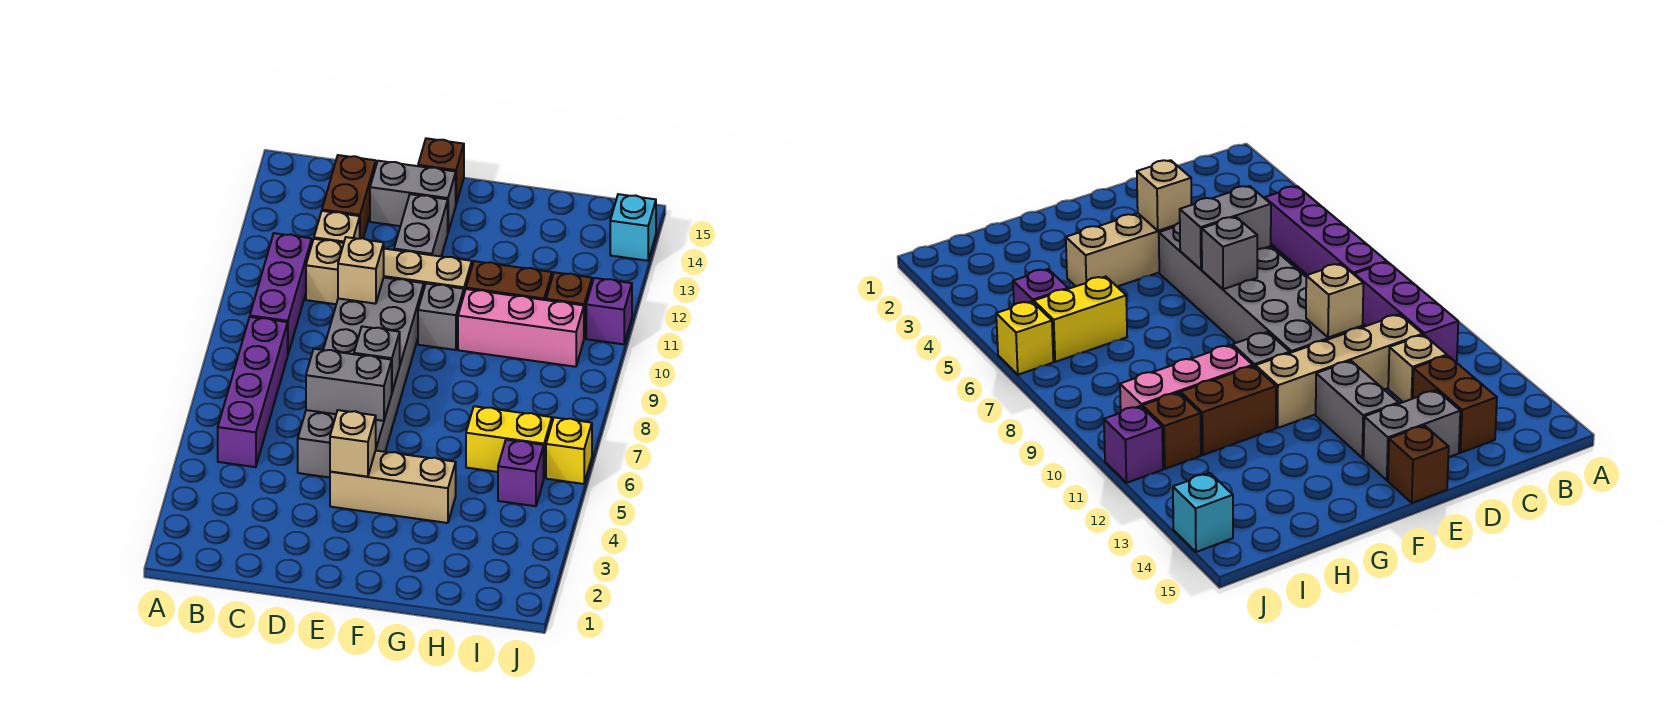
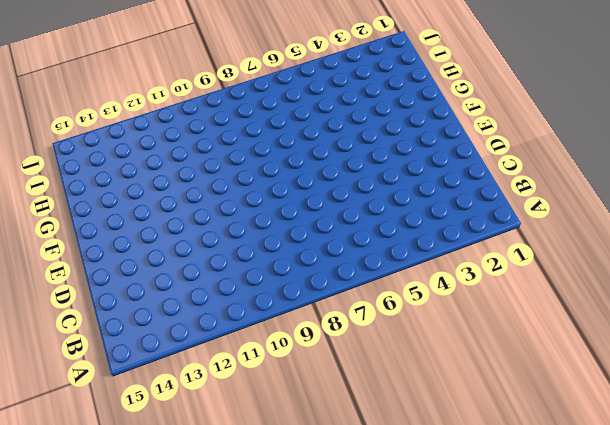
none -> purple brick B5:B8 level 1
none -> purple brick B9:B11 level 1
none -> tan brick C11:F11 level 1

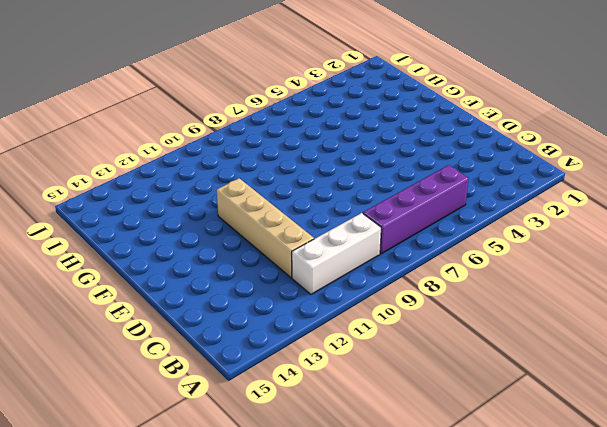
white brick B9:B11 level 1 -> purple brick B9:B11 level 1
none -> tan brick C12 level 1
none -> brown brick C13:C14 level 1
none -> grey brick D5:E10 level 1

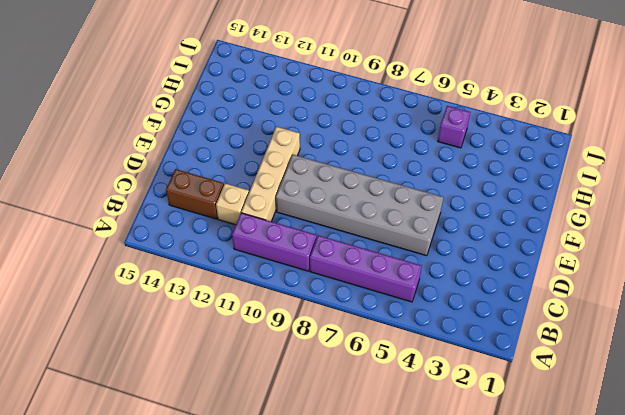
none -> grey brick D14:E14 level 1
none -> tan brick E4:G4 level 1
none -> grey brick E12:E13 level 1

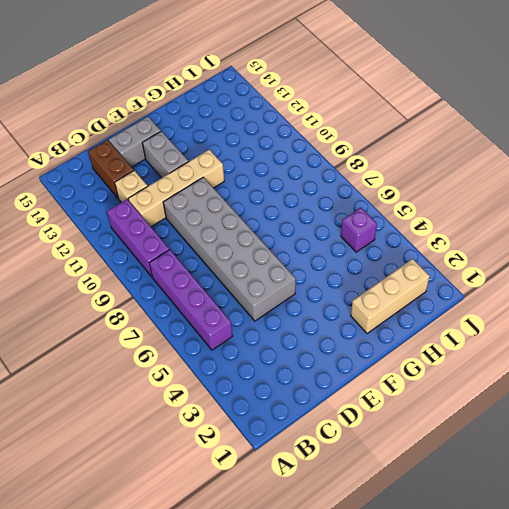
tan brick G2:I2 level 1 -> tan brick E4:G4 level 1
none -> brown brick E15 level 1
none -> grey brick F10 level 1
none -> pink brick G10:I10 level 1

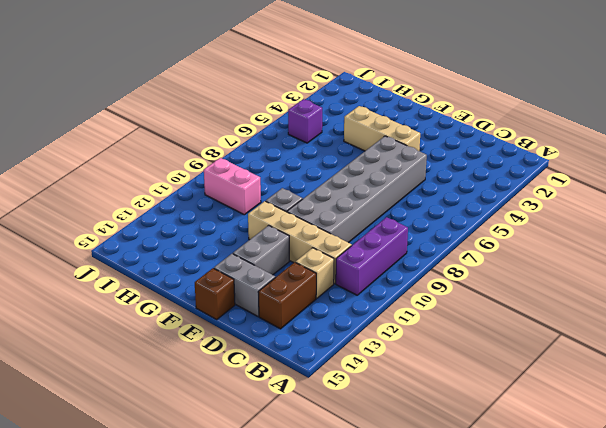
pink brick H10:I10 level 1 -> pink brick G10:I10 level 1
none -> purple brick B5:B8 level 1
none -> brown brick G11:H11 level 1
none -> yellow brick H6:I6 level 1

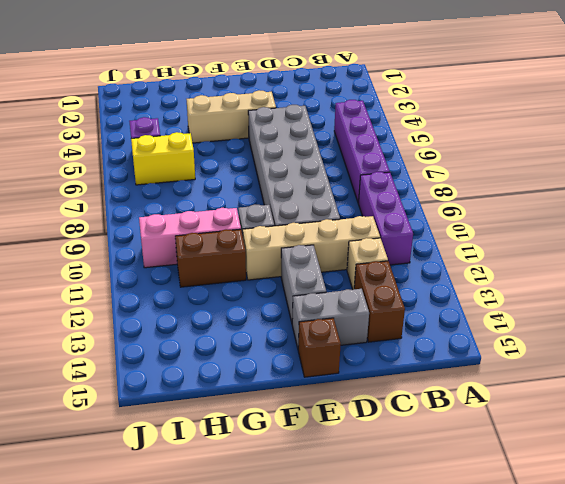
none -> brown brick I11 level 1
none -> yellow brick J6 level 1
none -> purple brick J11 level 1

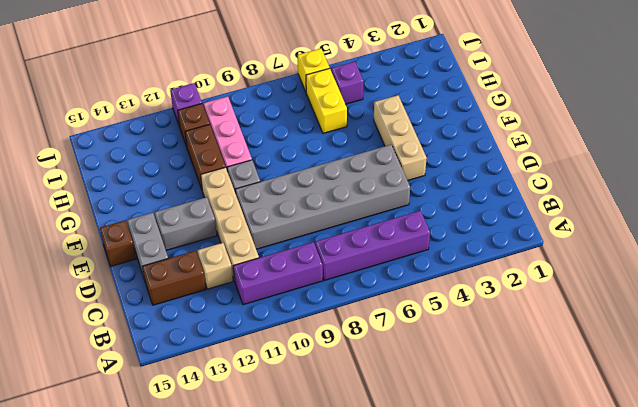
none -> cyan brick J14 level 1
none -> grey brick D6:E6 level 2
none -> tan brick D10 level 2

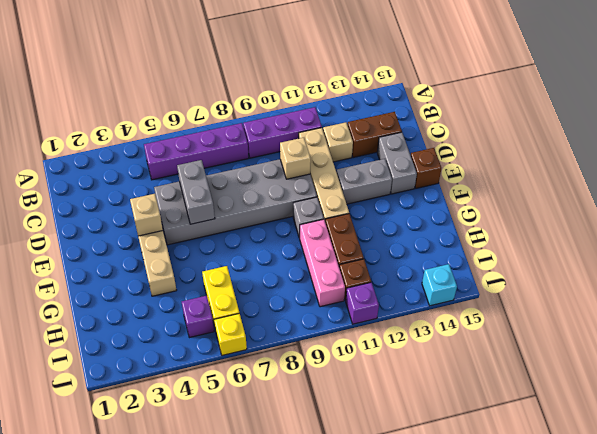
none -> grey brick E7 level 2

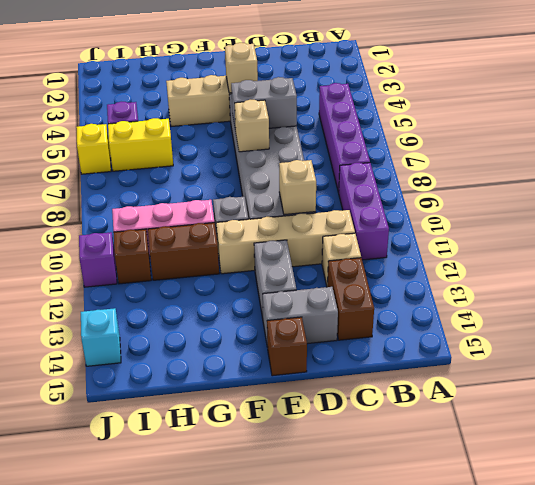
tan brick E7 level 2 -> grey brick E7 level 2

